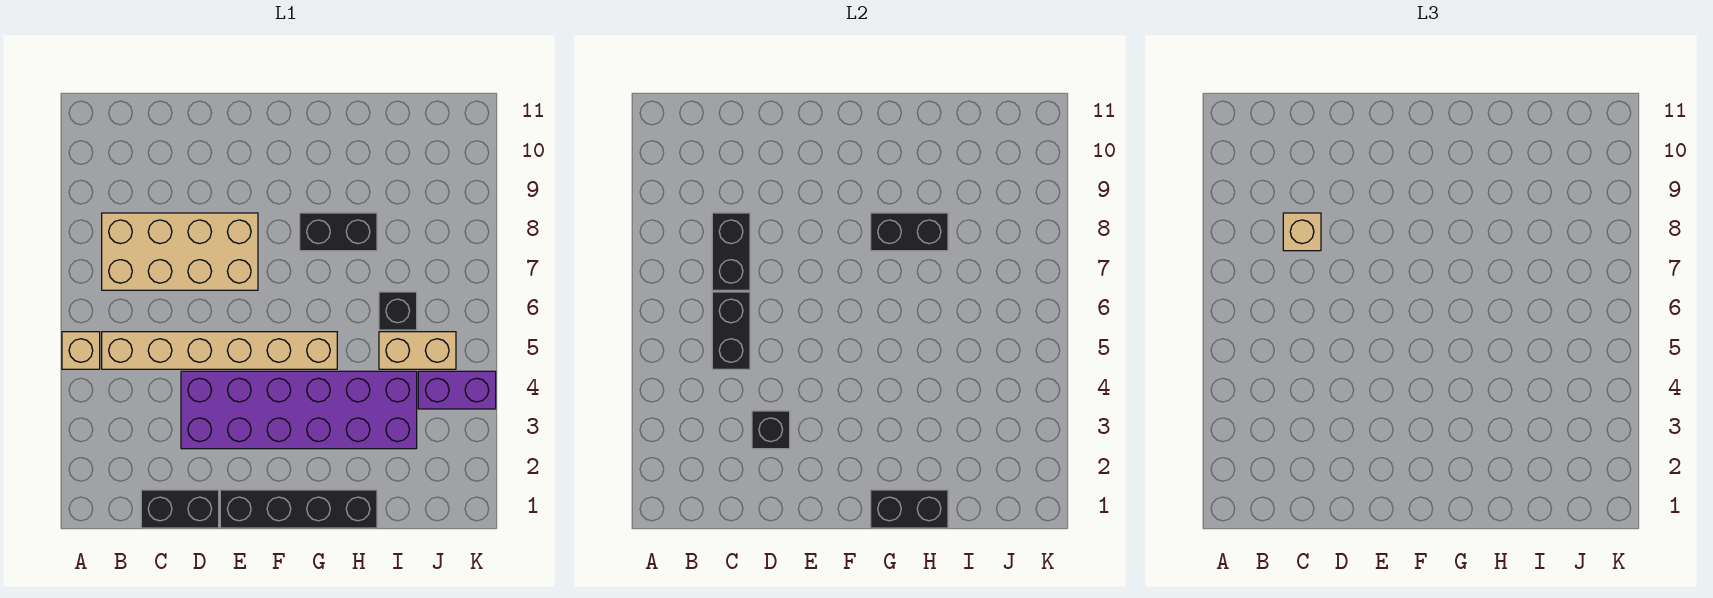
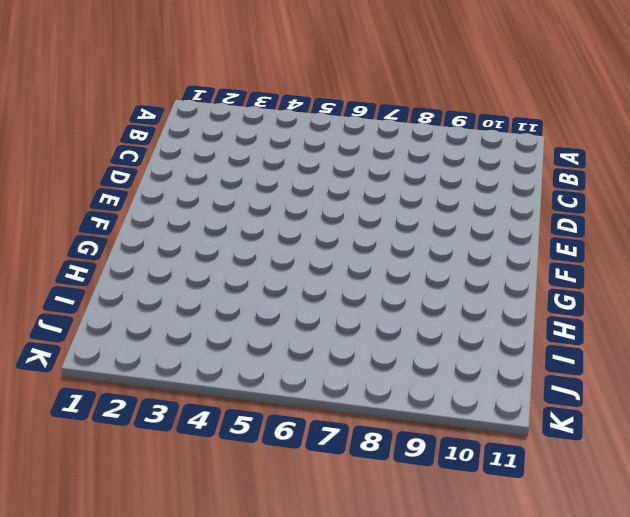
none -> tan brick A5 level 1
none -> tan brick B5:G5 level 1
none -> tan brick B7:E8 level 1

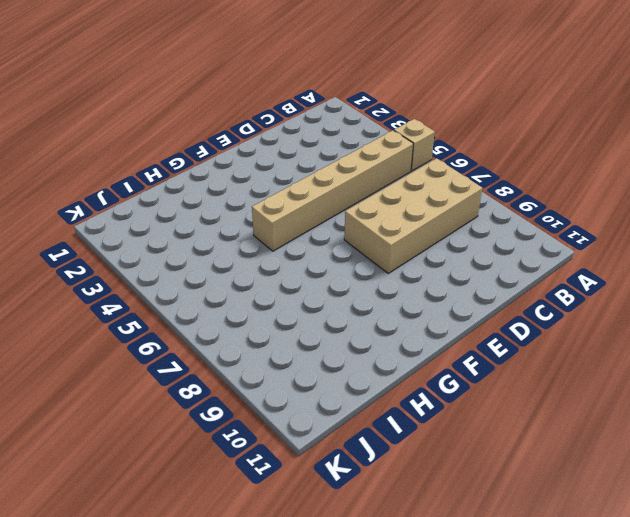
none -> black brick C1:D1 level 1
none -> purple brick D3:I4 level 1
none -> black brick E1:H1 level 1

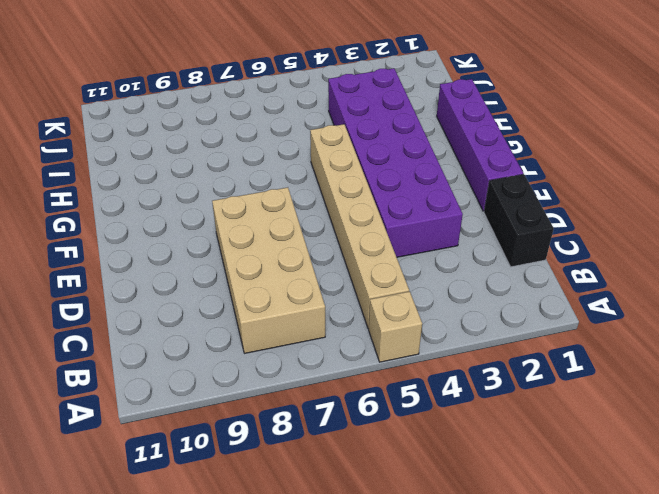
purple brick E1:H1 level 1 -> black brick E1:H1 level 1
none -> black brick G8:H8 level 1
none -> tan brick I5:J5 level 1
none -> black brick I6 level 1

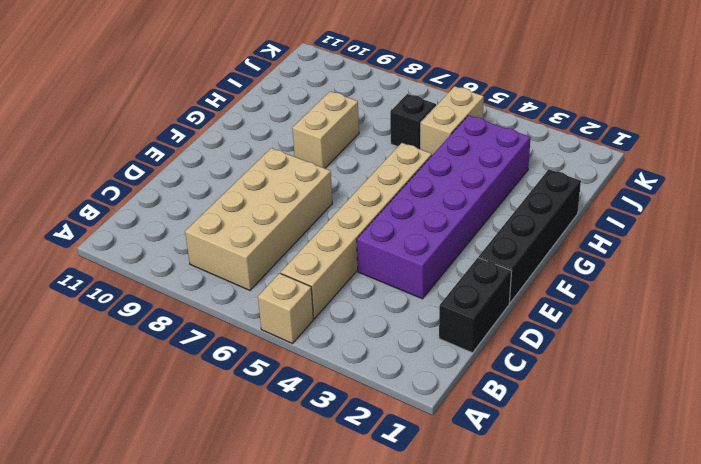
tan brick G8:H8 level 1 -> black brick G8:H8 level 1
none -> purple brick J4:K4 level 1
none -> black brick C5:C6 level 2
none -> black brick C7:C8 level 2

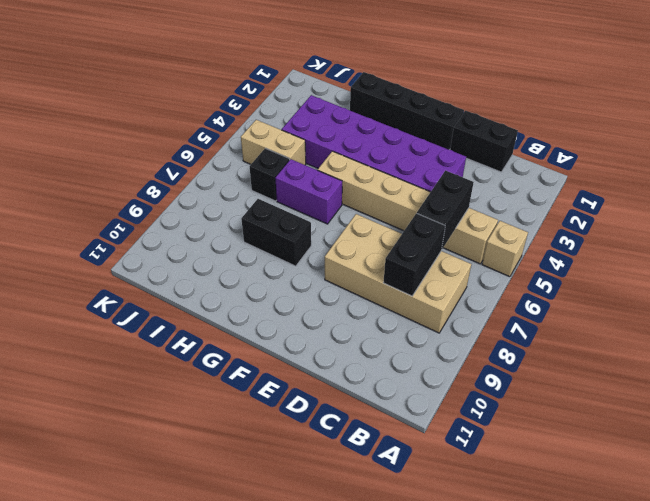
purple brick G6:H6 level 1 -> purple brick J4:K4 level 1
none -> black brick D3 level 2
none -> black brick G1:H1 level 2
none -> black brick G8:H8 level 2

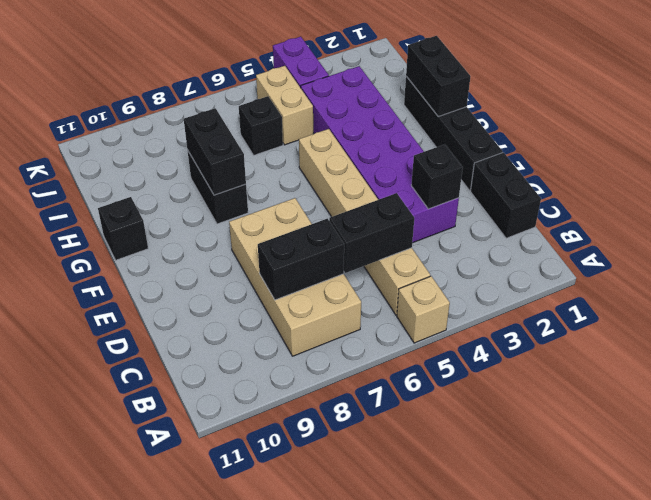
black brick G11 level 1 -> none
none -> tan brick C8 level 3

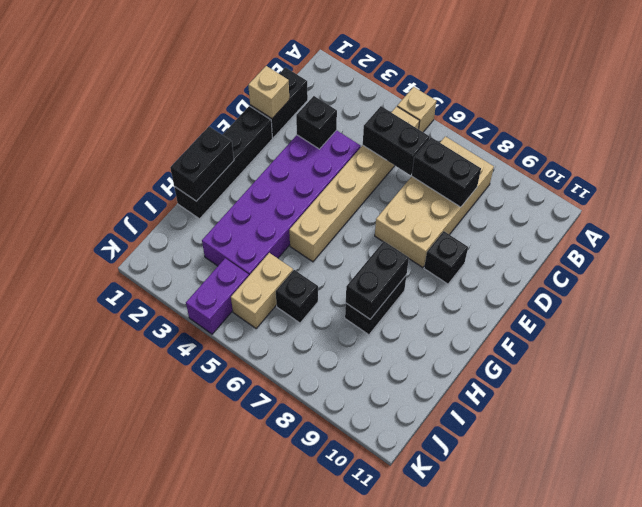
tan brick D1 level 2 -> tan brick C8 level 3
black brick E9 level 1 -> none

